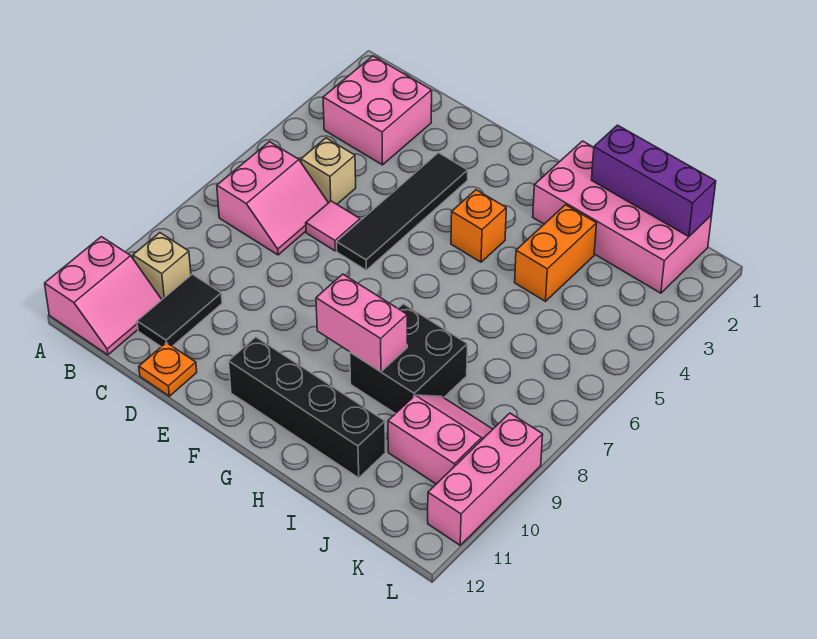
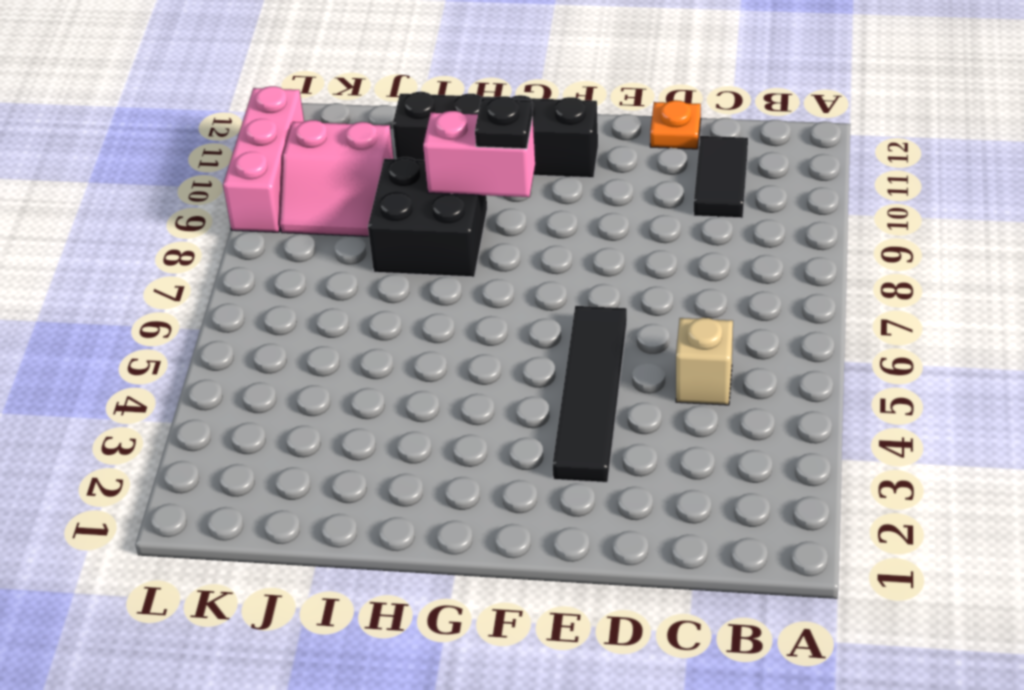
black plate G9 level 3 -> none
none -> pink slope A11:B12 level 1 top A
none -> pink brick B2:C3 level 1
none -> pink slope B6:C7 level 1 top B

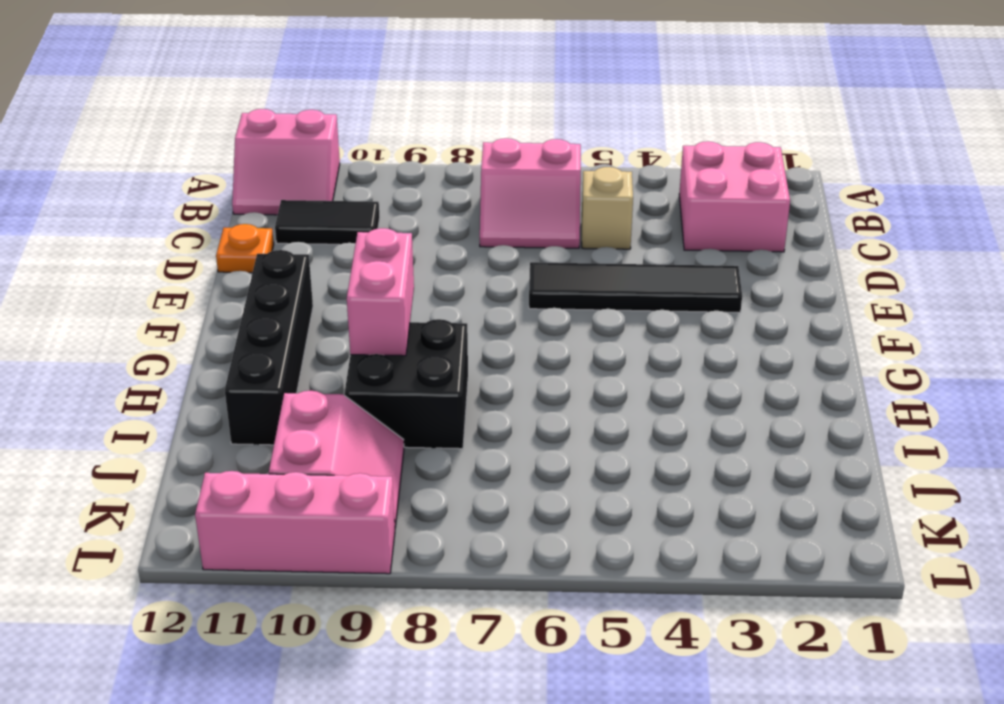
none -> tan brick B10 level 1
none -> pink tile D6 level 1
none -> orange brick G4 level 1

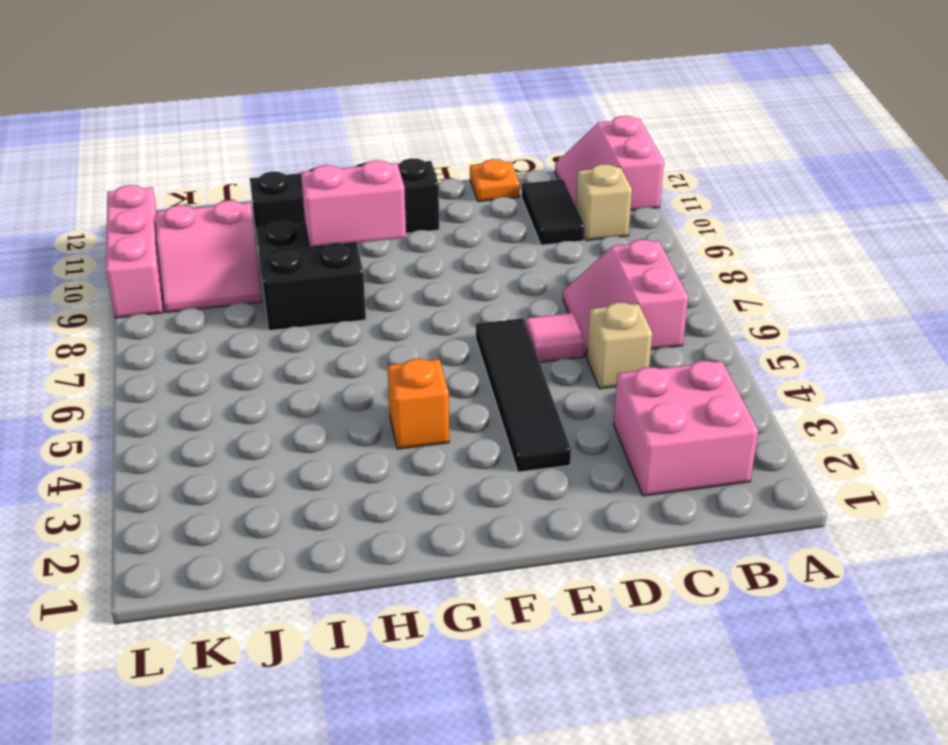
none -> pink brick H1:K2 level 1
none -> orange brick I3:I4 level 1
none -> purple brick I1:K1 level 2

